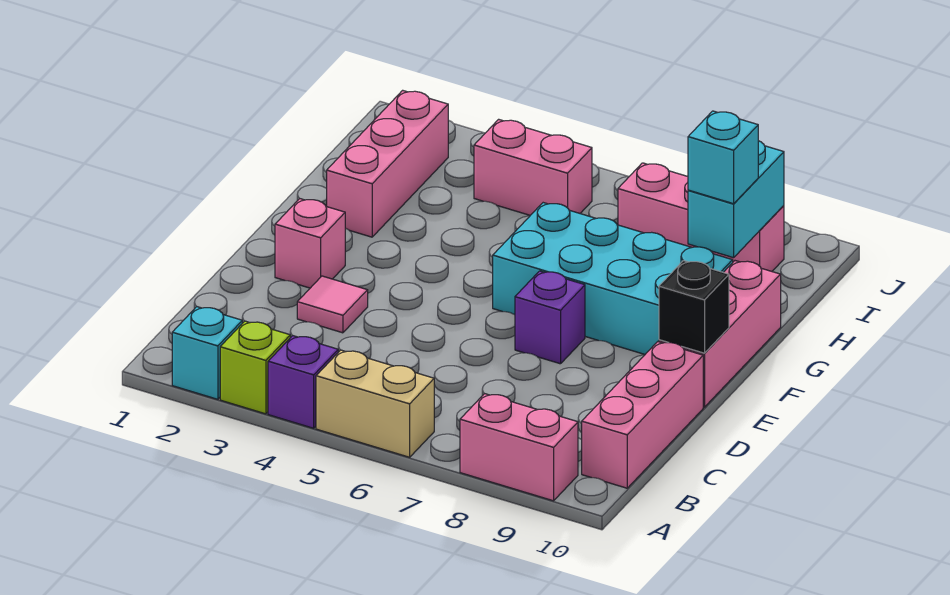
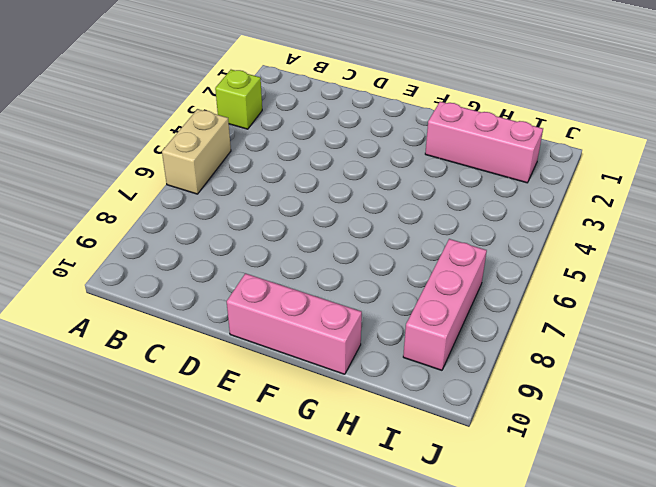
none -> cyan brick A2 level 1
none -> purple brick A4 level 1
none -> pink brick A8:A9 level 1

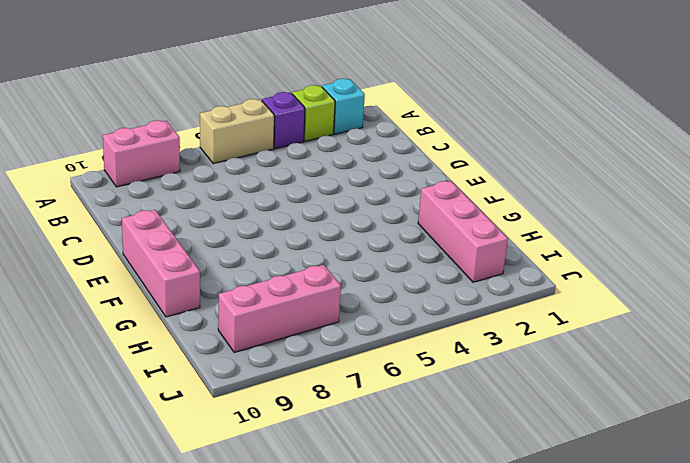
none -> pink brick B10:D10 level 1
none -> pink tile D3 level 1
none -> pink brick E2 level 1

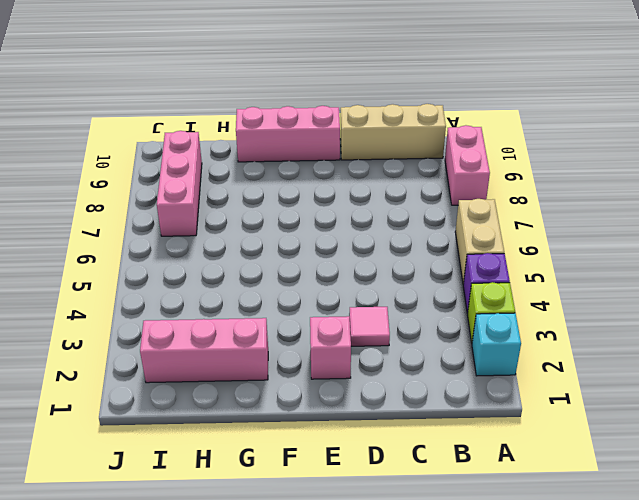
tan brick B10:D10 level 1 -> pink brick B10:D10 level 1
none -> purple brick E7 level 1
none -> cyan brick F6:G9 level 1
none -> pink brick I4:I5 level 1

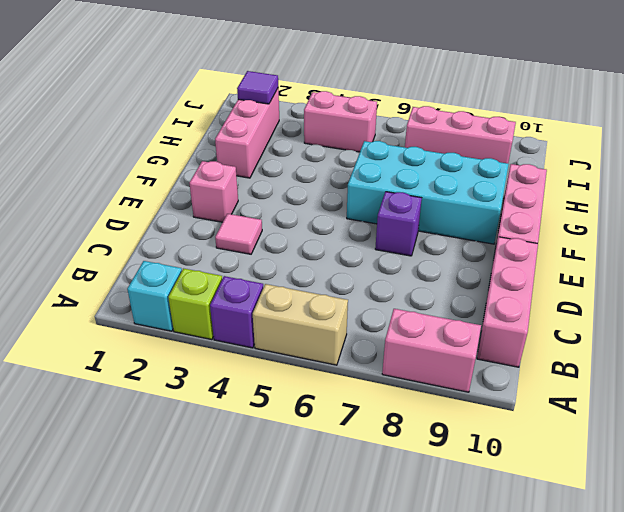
purple tile I2 level 2 -> none
none -> black brick E10 level 2
none -> cyan brick H9:I9 level 2
none -> cyan brick H9 level 3

